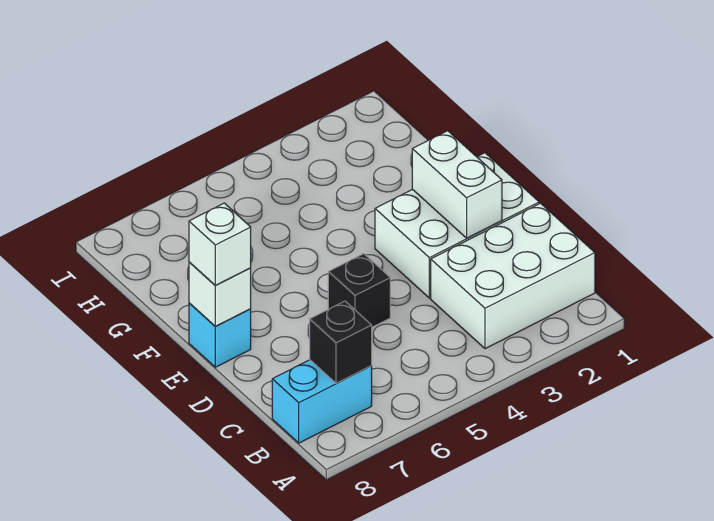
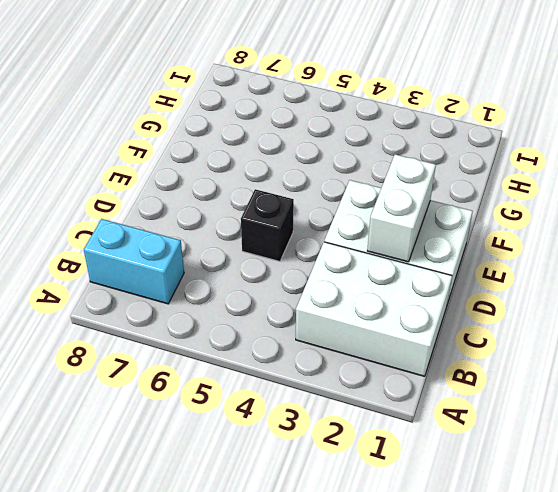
none -> cyan brick E8 level 1
none -> black brick B7 level 2

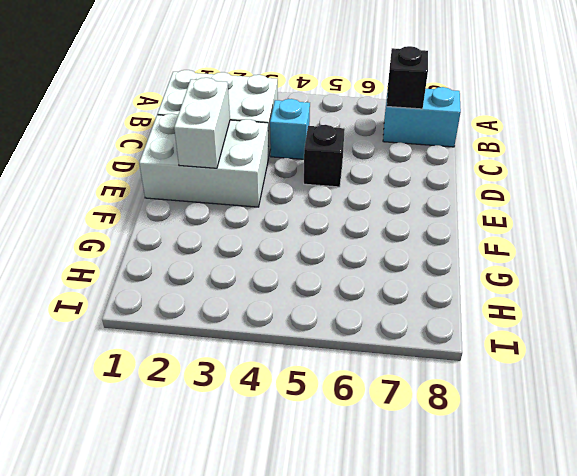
cyan brick C4 level 1 -> cyan brick E8 level 1
none -> white brick E8 level 2
none -> white brick E8 level 3

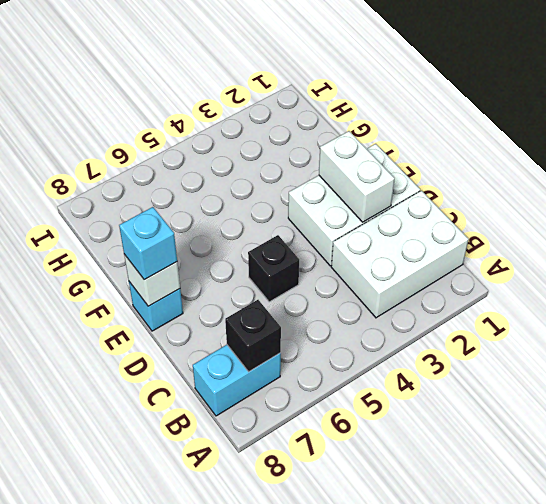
cyan brick E8 level 3 -> white brick E8 level 3

